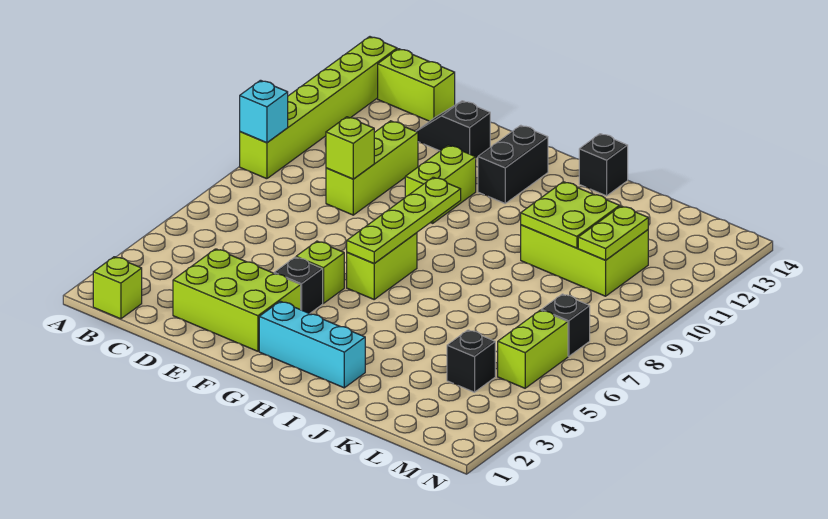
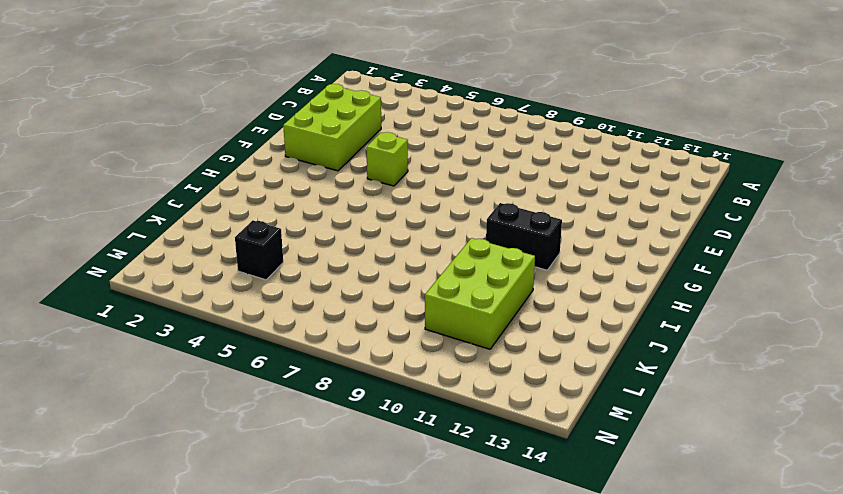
black brick H10:H11 level 1 -> black brick G12:G13 level 1
none -> lime brick A9:A14 level 1
none -> lime brick B1 level 1
none -> lime brick B14:C14 level 1

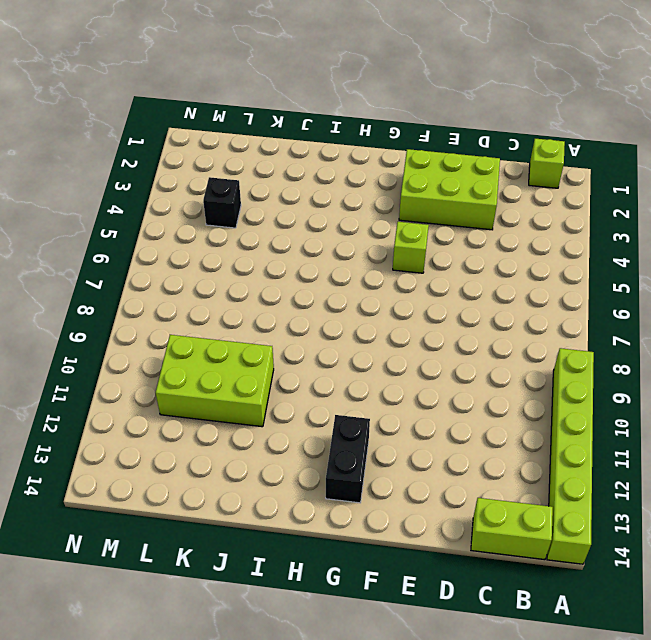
none -> lime brick D9:D11 level 1
none -> black slope D13:E13 level 1 top E
none -> black brick F4 level 1

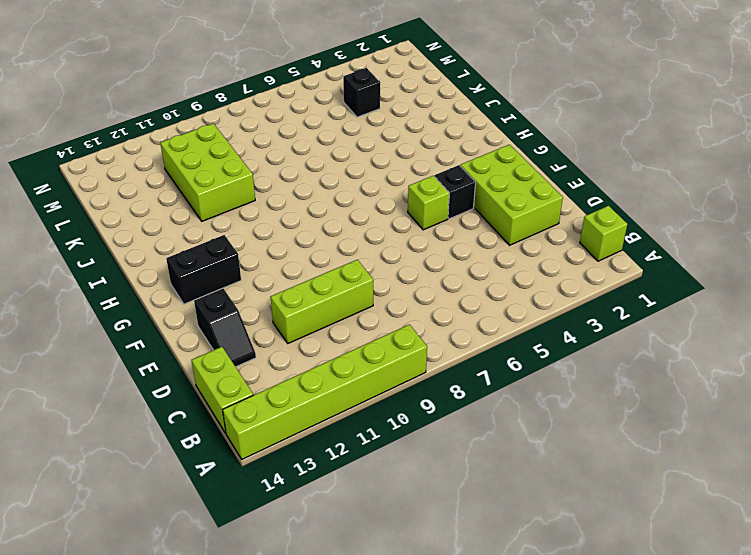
none -> lime brick F10:F11 level 1
none -> cyan brick G2:I2 level 1
none -> lime brick G6:G7 level 1

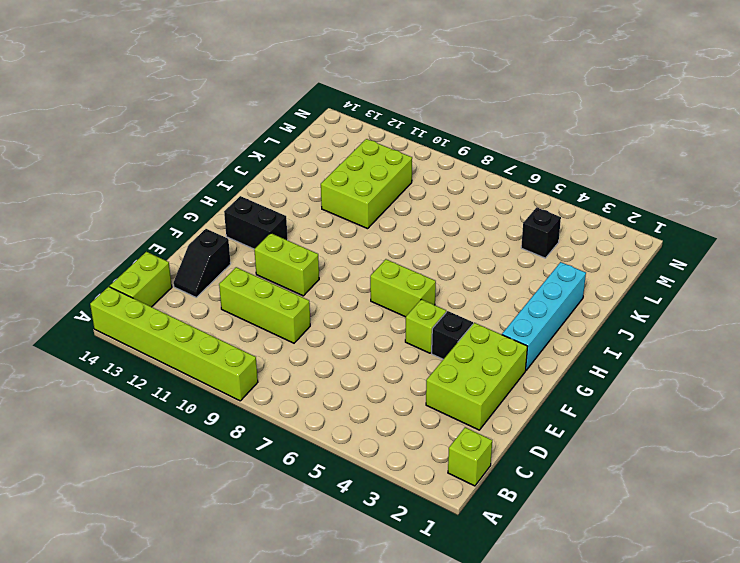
cyan brick G2:J2 level 1 -> cyan brick G2:I2 level 1
none -> black brick I14 level 1
none -> lime brick M5:M6 level 1
none -> black brick M7 level 1

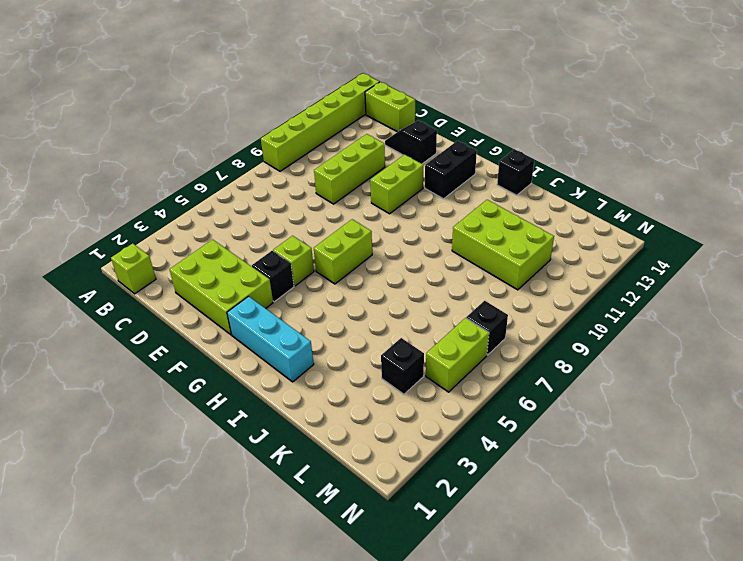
none -> cyan brick A9 level 2
none -> lime brick D9 level 2
none -> lime plate G6:G9 level 2

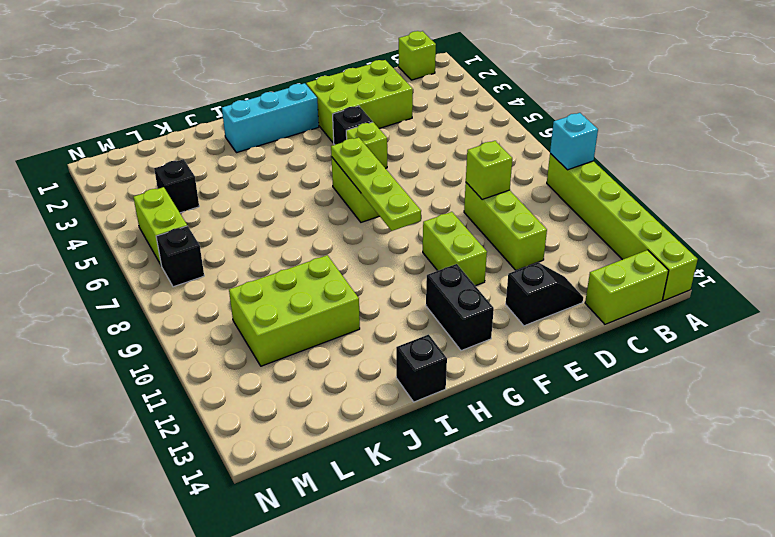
none -> lime plate J10:K11 level 2
none -> lime plate L10:L11 level 2

